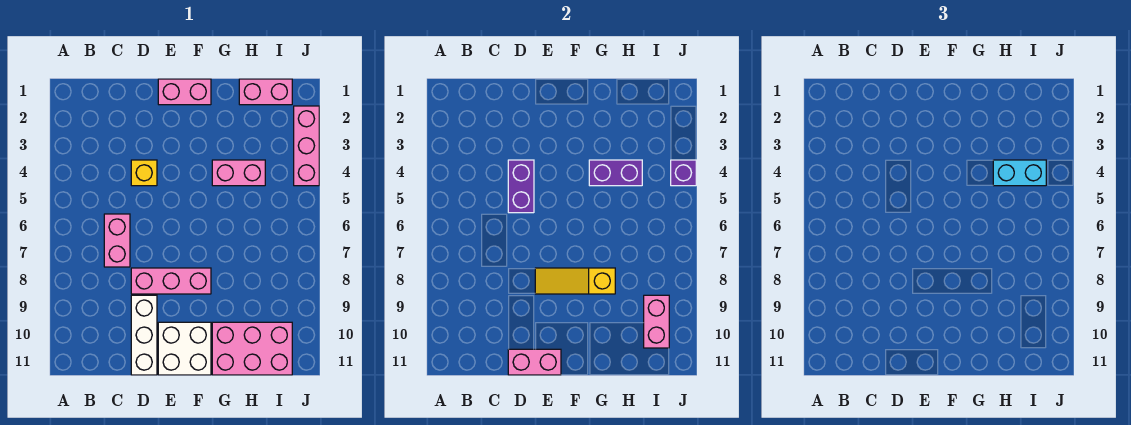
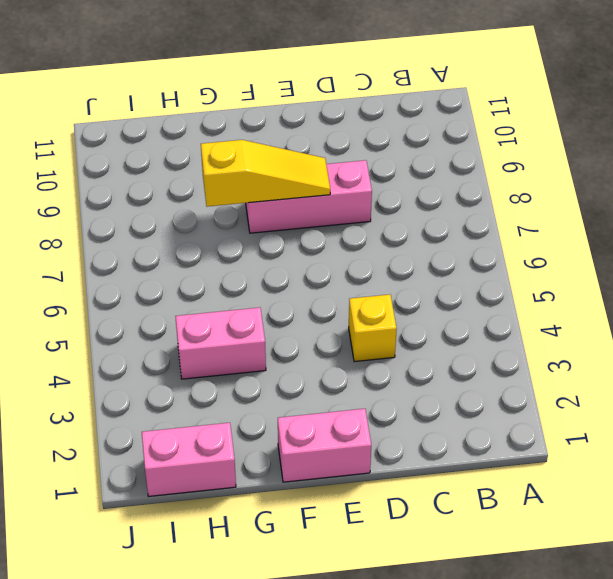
none -> pink brick C6:C7 level 1
none -> white brick D9:D11 level 1
none -> white brick E10:F11 level 1

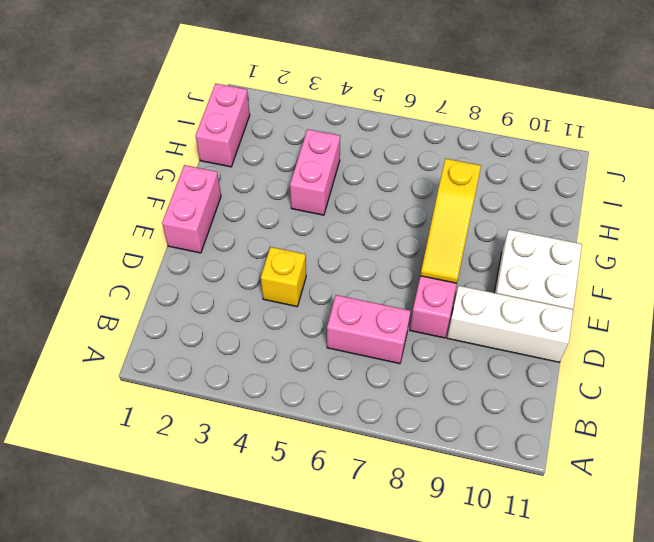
none -> pink brick G10:I11 level 1
none -> pink brick J2:J4 level 1
none -> purple brick D4:D5 level 2

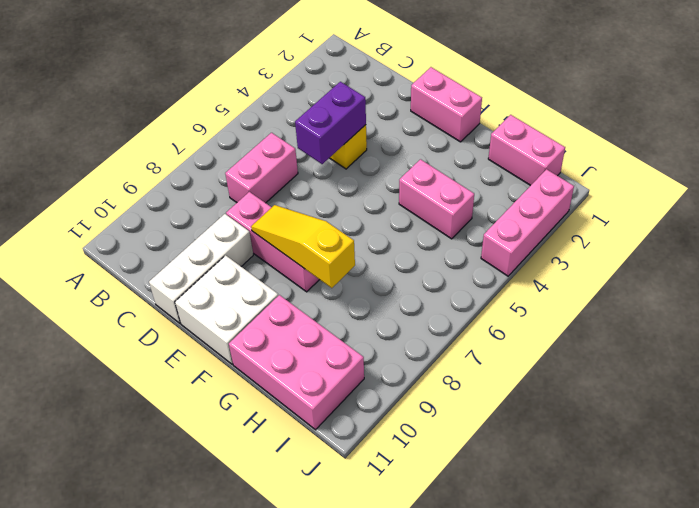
none -> pink brick D11:E11 level 2
none -> purple brick G4:H4 level 2
none -> pink brick I9:I10 level 2

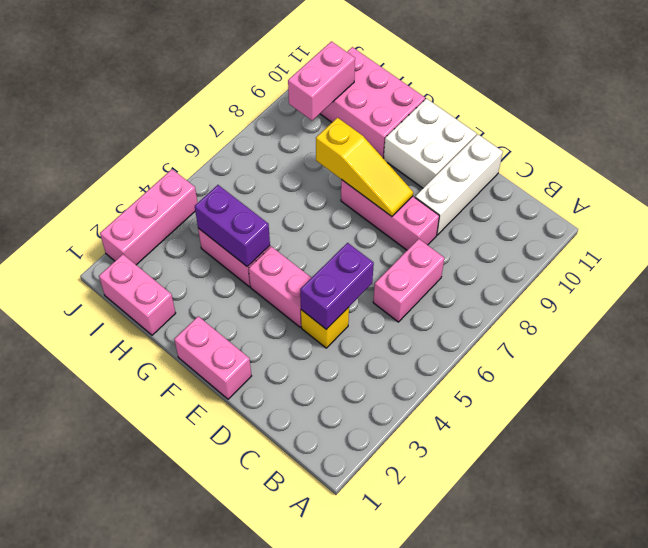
pink brick E4:F4 level 1 -> pink brick D11:E11 level 2
none -> purple brick J4 level 2
none -> cyan brick H4:I4 level 3

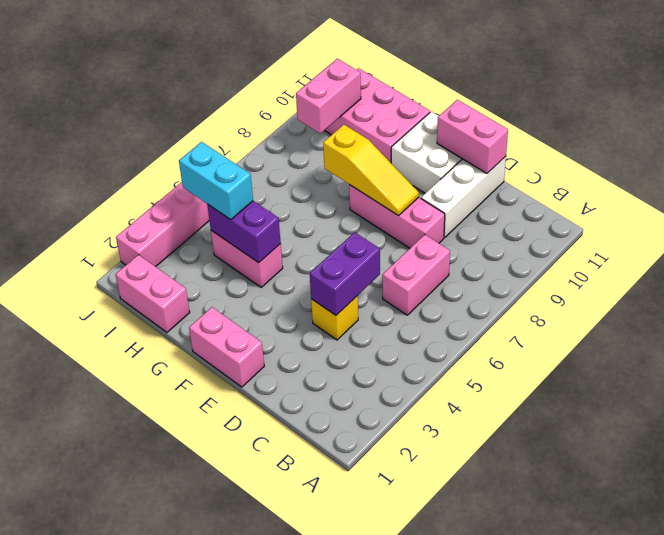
none -> purple brick J4 level 2

